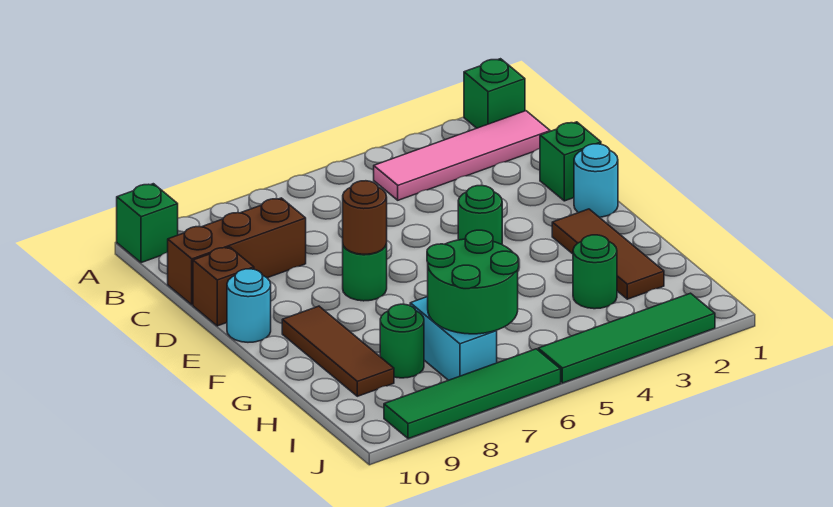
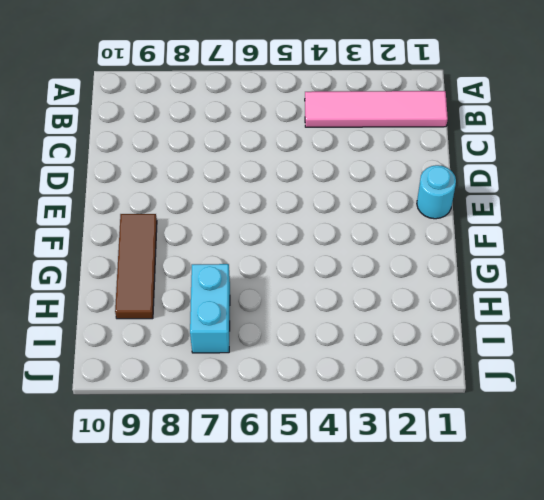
none -> green brick A1 level 1
none -> green brick A10 level 1
none -> brown brick C8:C10 level 1

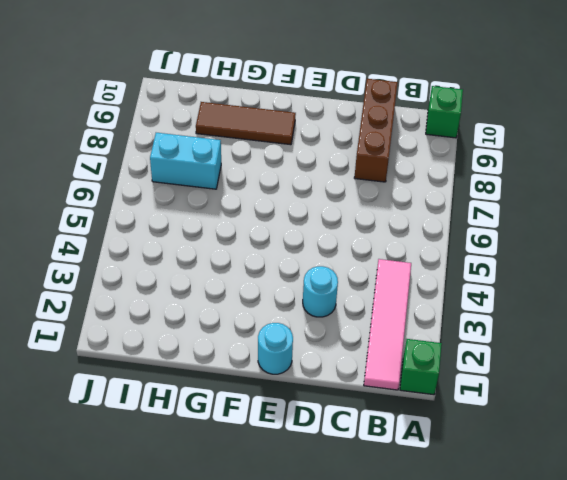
cyan round brick D3 level 1 -> cyan round brick E10 level 1
none -> green brick D1 level 1
none -> brown brick D10 level 1
none -> green round brick E4 level 1

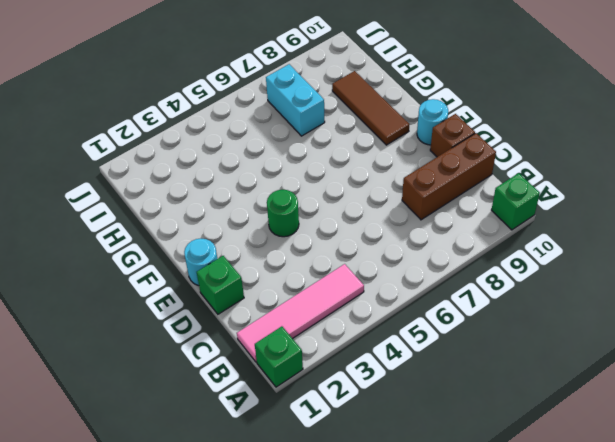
none -> green round brick E7 level 1
none -> brown tile F2:H2 level 1
none -> green round brick H3 level 1

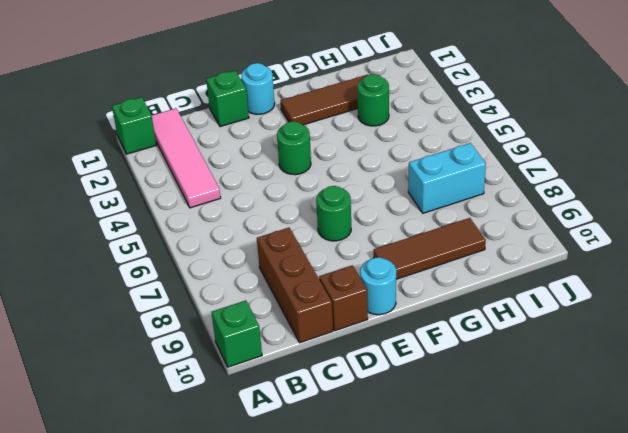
none -> green round brick H8 level 1
none -> green tile J2:J5 level 1
none -> green tile J6:J9 level 1

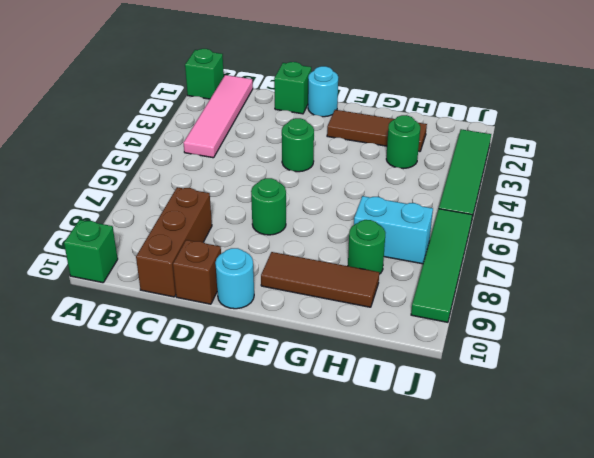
none -> brown round brick E7 level 2
none -> green round brick H6:I7 level 2

